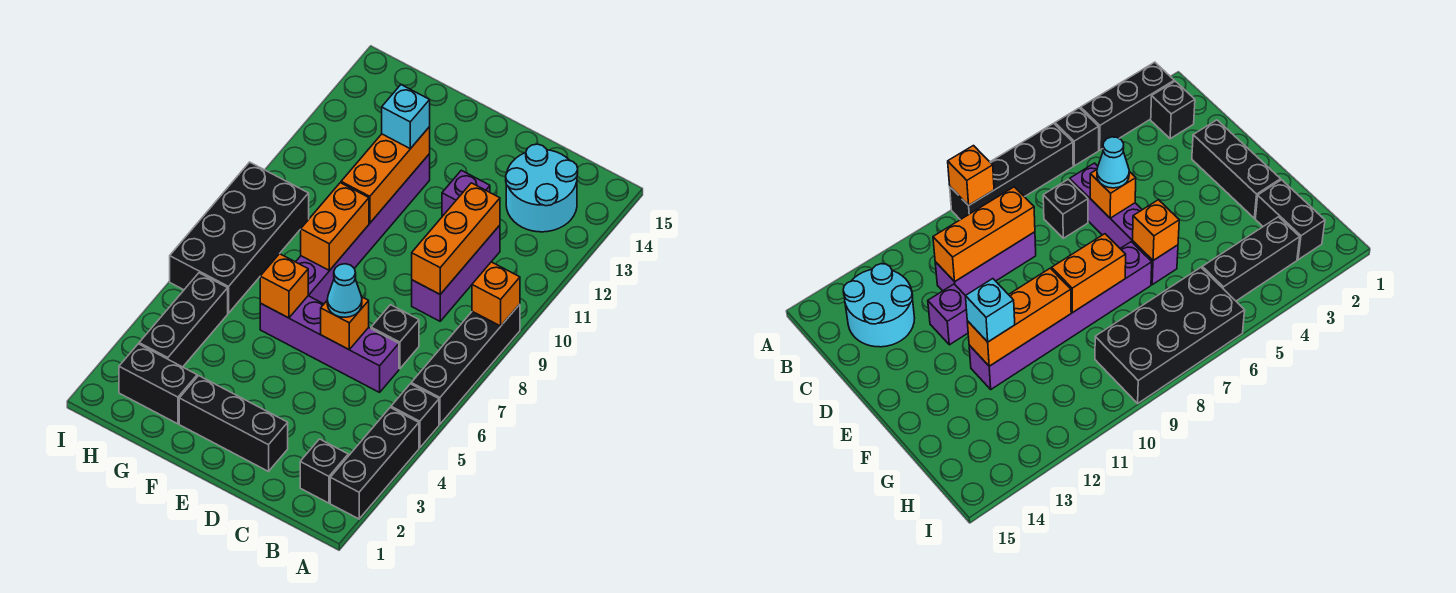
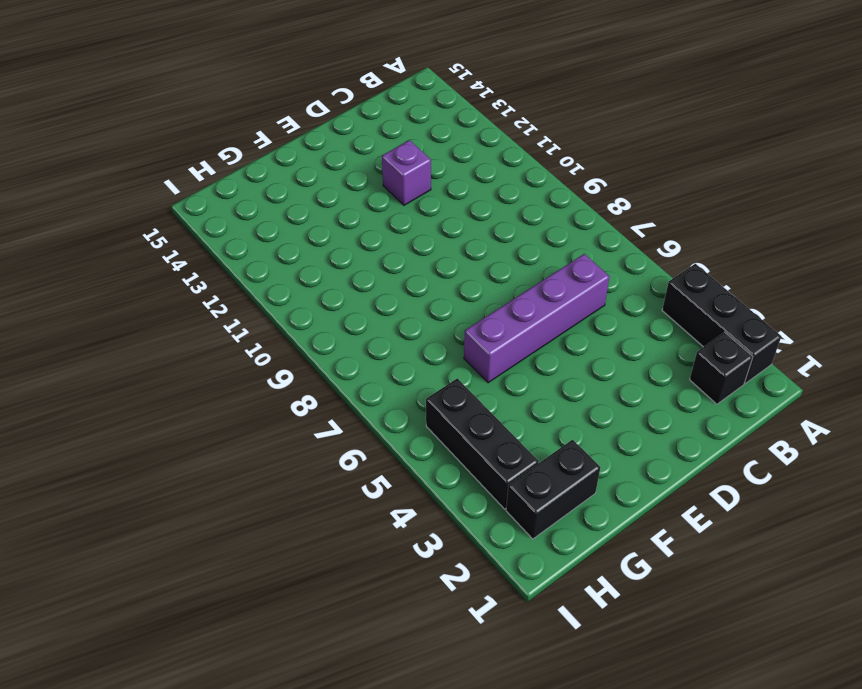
none -> black brick A5 level 1
none -> black brick A6:A9 level 1
none -> cyan round brick B13:C14 level 1

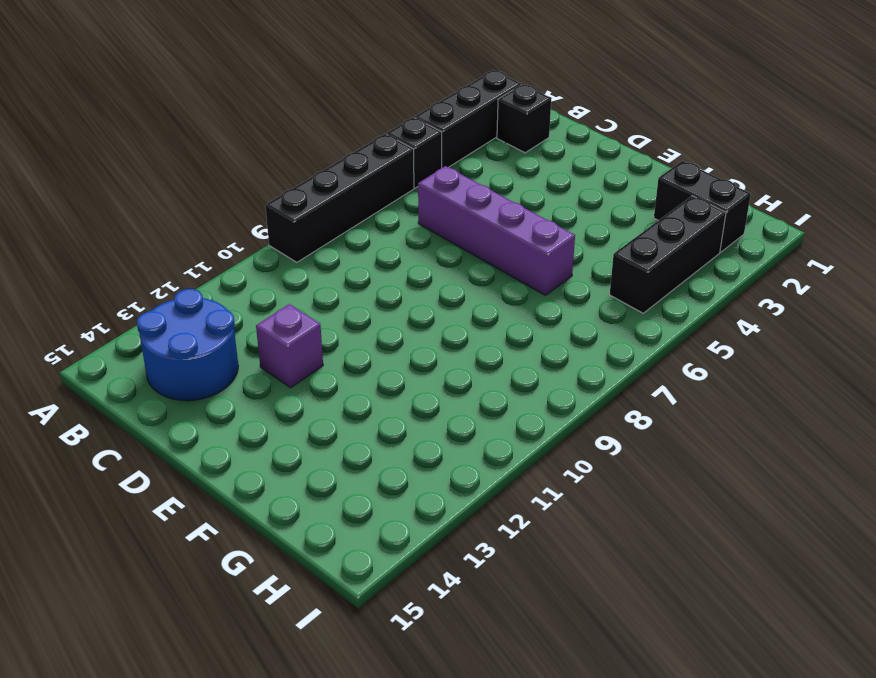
blue round brick B13:C14 level 1 -> cyan round brick B13:C14 level 1
none -> black brick C7 level 1
none -> purple brick C9:C11 level 1
none -> black brick D2:F2 level 1

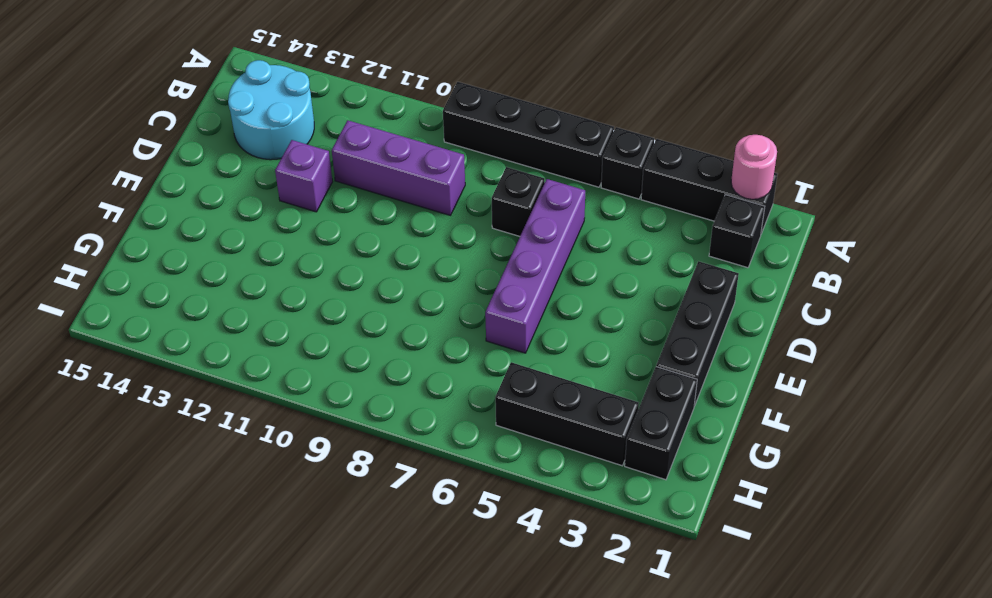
pink round brick A2 level 2 -> none
none -> purple brick F7:F12 level 1
none -> black brick H6:I9 level 1
none -> orange brick A9 level 2

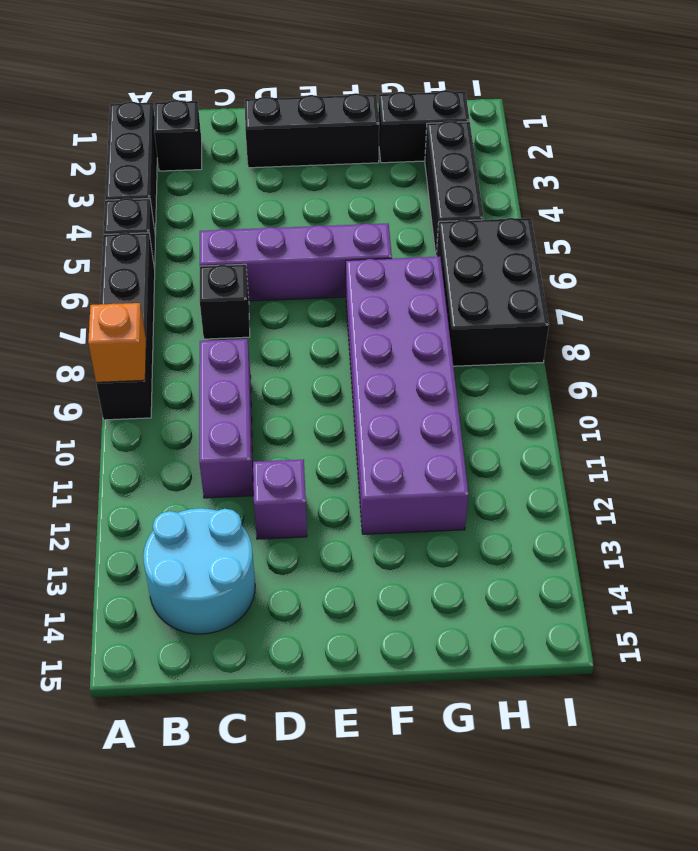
purple brick F7:G12 level 1 -> purple brick F7:F12 level 1
black brick H6:I8 level 1 -> black brick H6:I9 level 1
none -> orange brick C9:C11 level 2
none -> orange brick D6 level 2
none -> orange brick F6 level 2

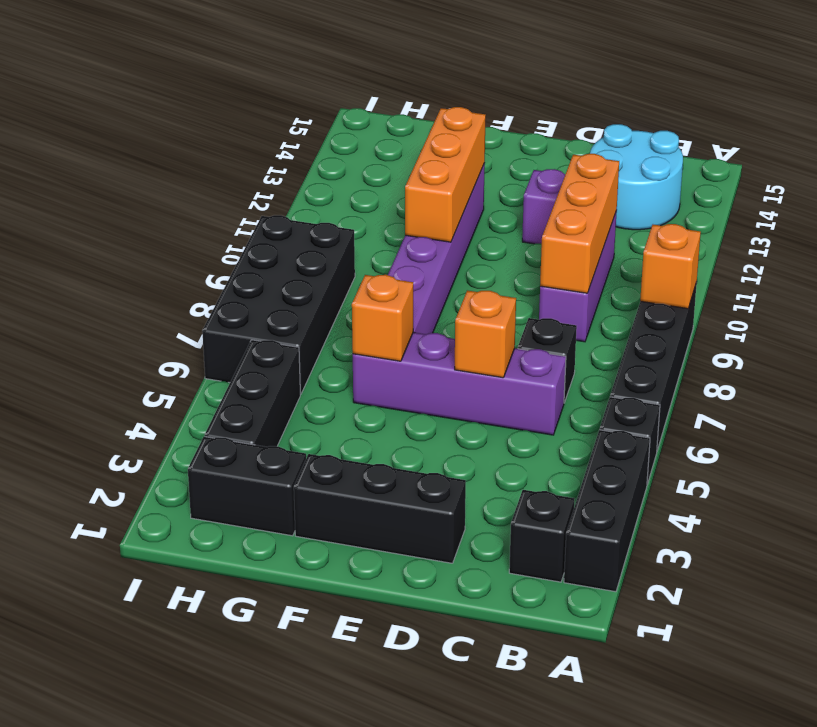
none -> orange brick F8:F9 level 2
none -> cyan cone D6 level 3
none -> cyan brick F12 level 3

